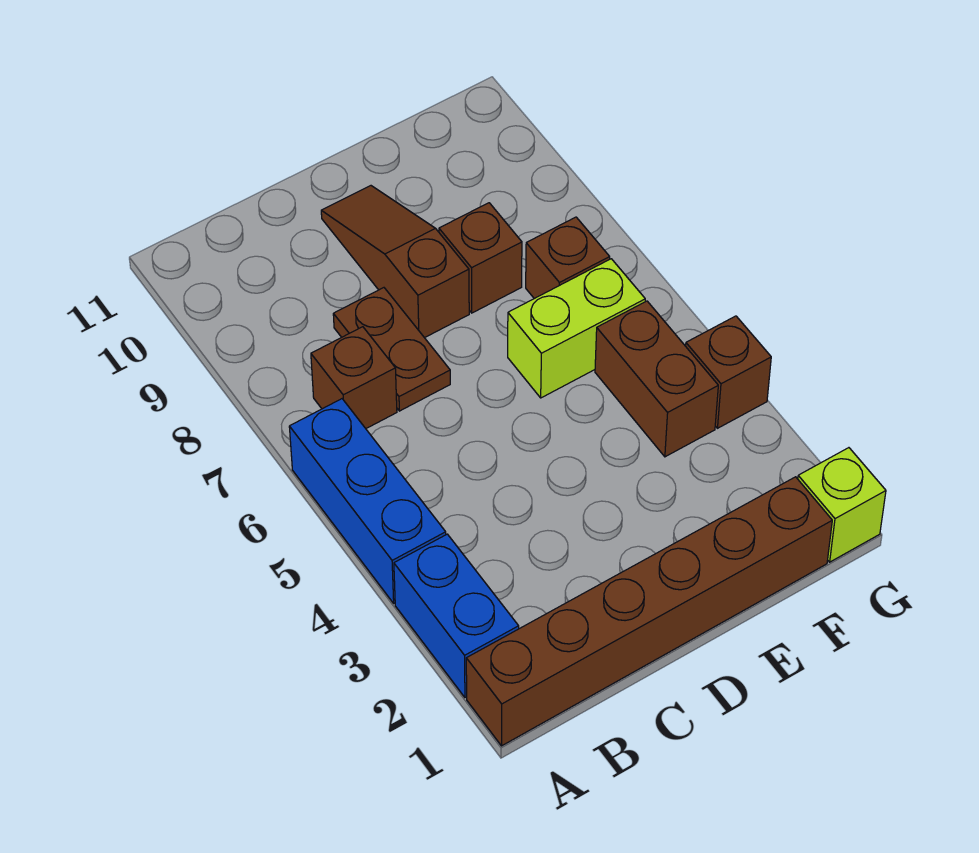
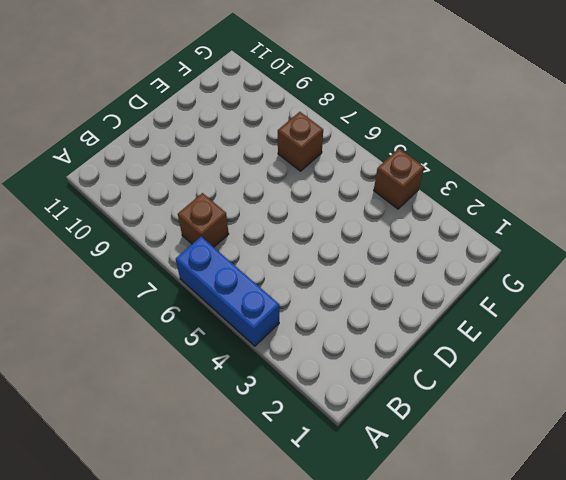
none -> brown brick A1:F1 level 1
none -> blue brick A2:A3 level 1
none -> brown plate C7:C8 level 1

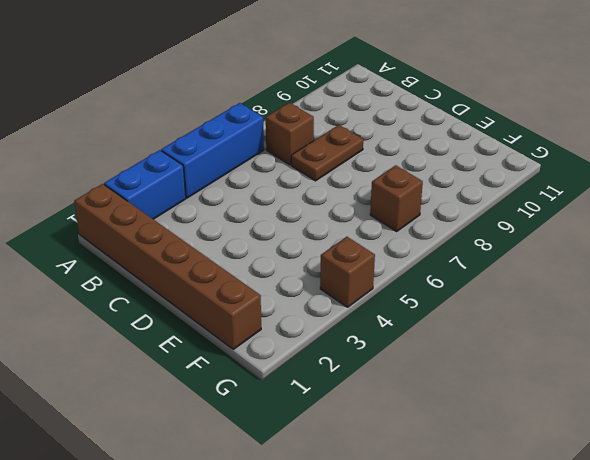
none -> brown slope D8:D10 level 1 top 8
none -> lime brick E6:F6 level 1
none -> brown brick E8 level 1

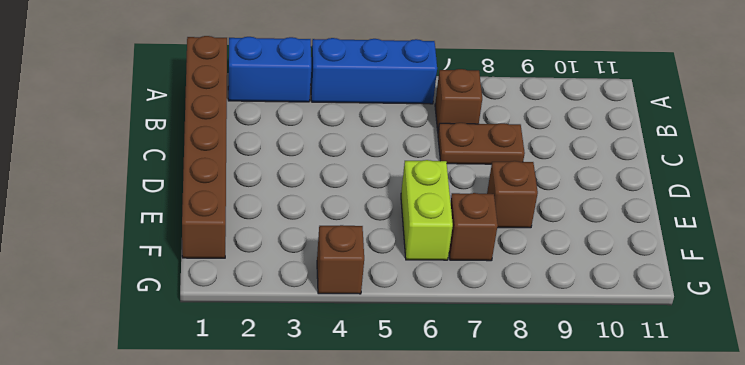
none -> brown slope D8:D10 level 1 top 8
none -> brown brick F4:F5 level 1
none -> lime brick G1 level 1

